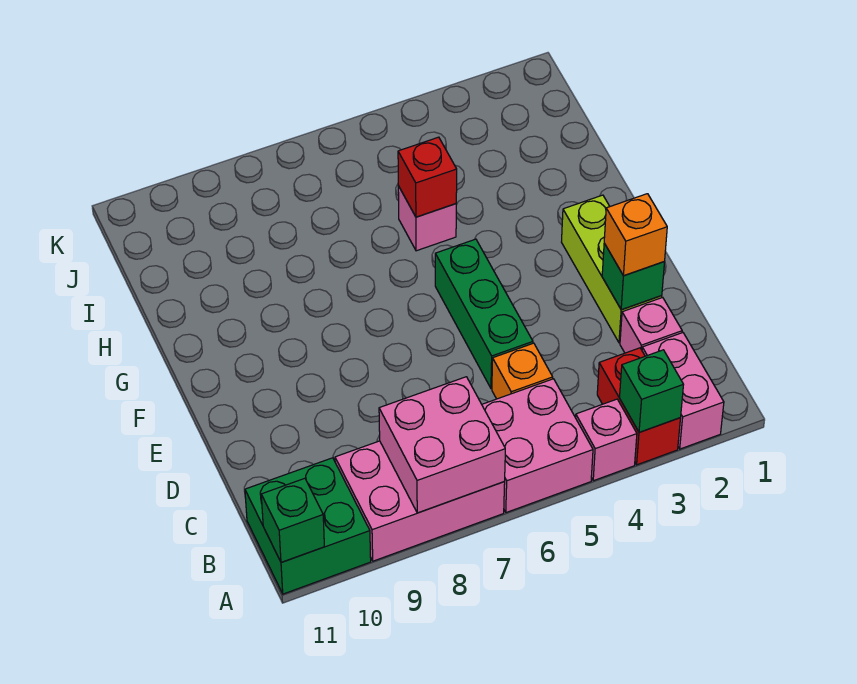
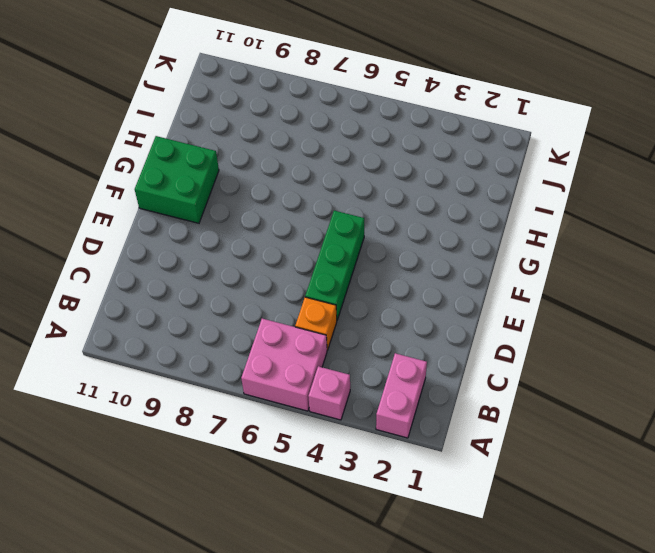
green brick F10:G11 level 1 -> green brick A10:B11 level 1
none -> red brick A3:B3 level 1
none -> pink brick A7:B9 level 1
none -> pink brick C2 level 1

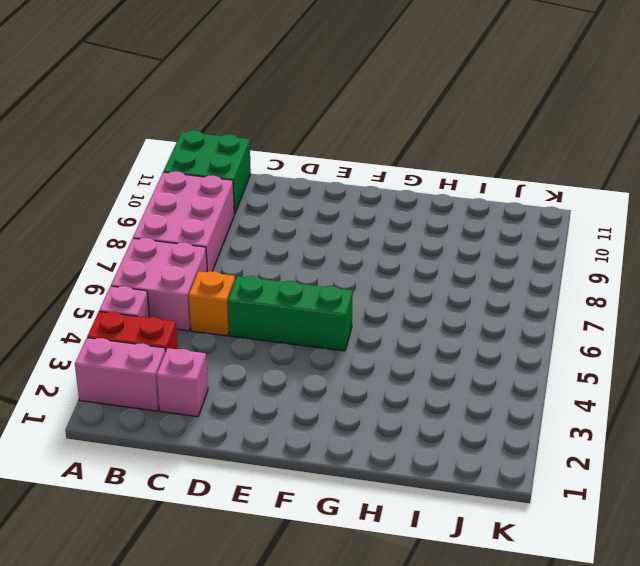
none -> lime brick D2:F2 level 1
none -> pink brick H5 level 1
none -> green brick A3 level 2

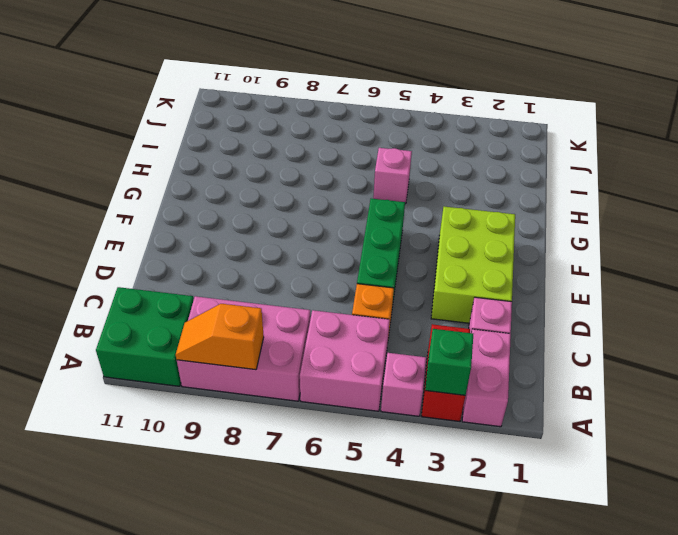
orange slope A8:A9 level 2 top 8 -> pink brick A7:B8 level 2
lime brick D2:F3 level 1 -> lime brick D2:F2 level 1
none -> green brick A11 level 2
none -> green brick D2 level 2
none -> red brick H5 level 2

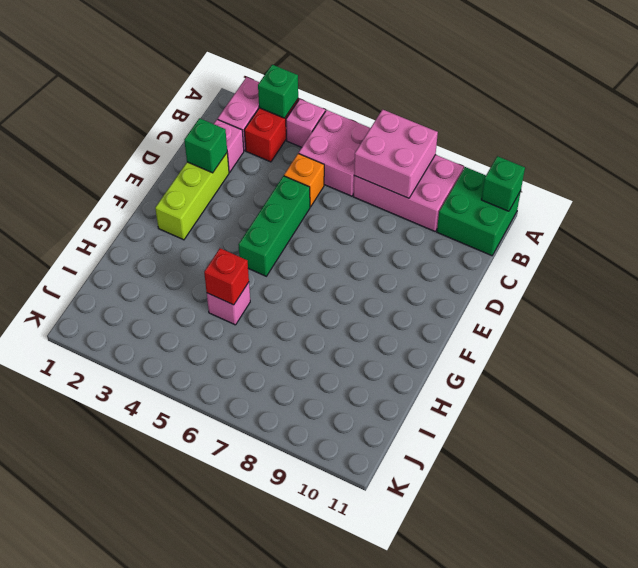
none -> orange brick D2 level 3

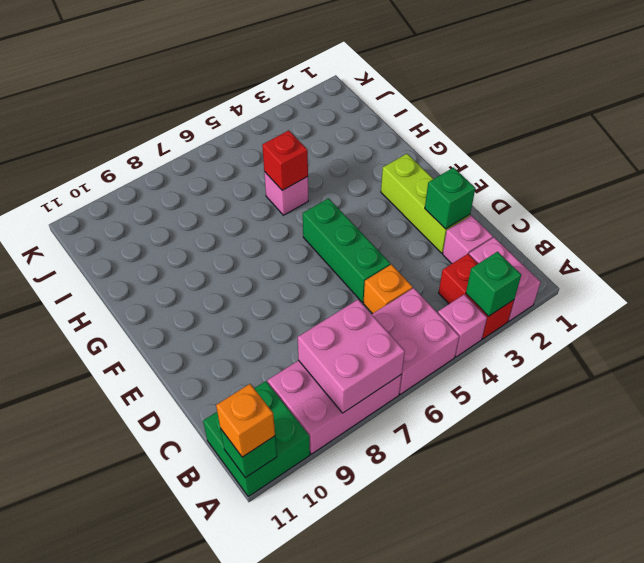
orange brick A11 level 3 -> orange brick D2 level 3

